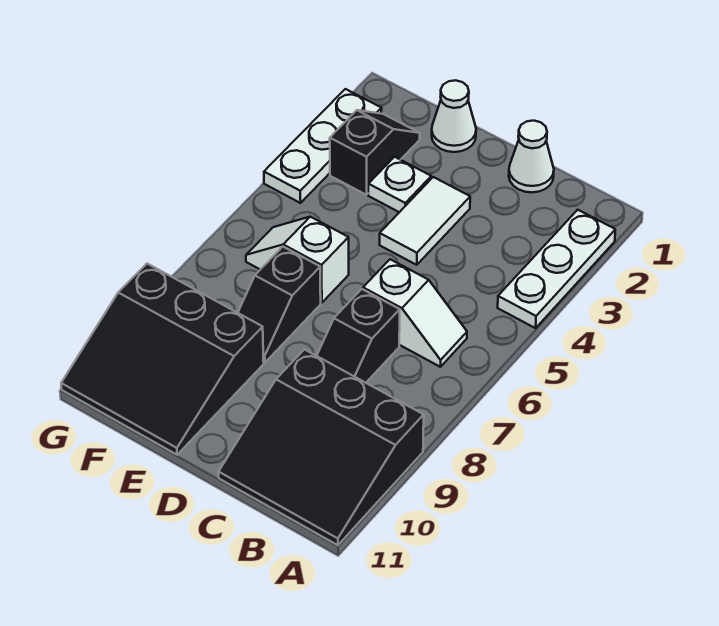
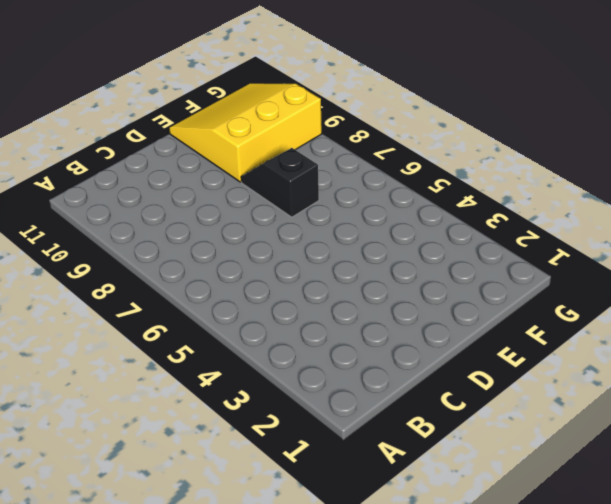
yellow slope E9:G11 level 1 top 9 -> black slope E9:G11 level 1 top 9
none -> white plate A2:A4 level 1
none -> black slope A9:C11 level 1 top 9
none -> white slope B6:C6 level 1 top C

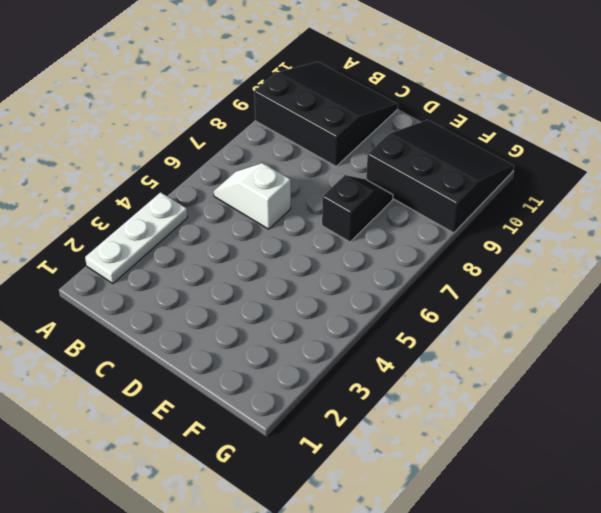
none -> white cone C1 level 1
none -> black slope C7:C8 level 1 top 7
none -> white tile D3:D4 level 1

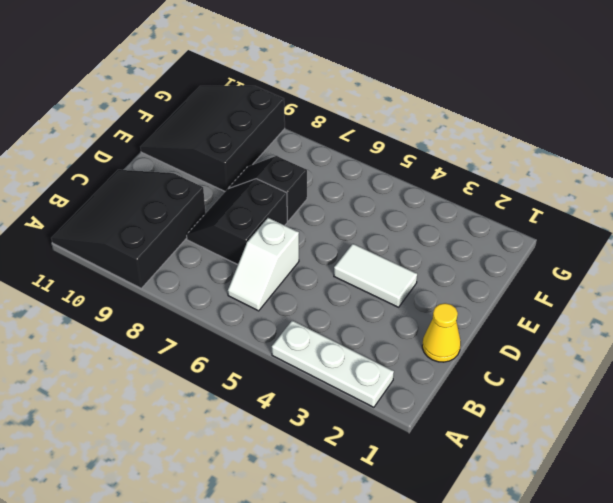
yellow cone C1 level 1 -> white cone C1 level 1
black slope C7:D8 level 1 top 7 -> black slope C7:C8 level 1 top 7
none -> white cone E1 level 1
none -> white plate E3 level 1
none -> white slope E6:F6 level 1 top E

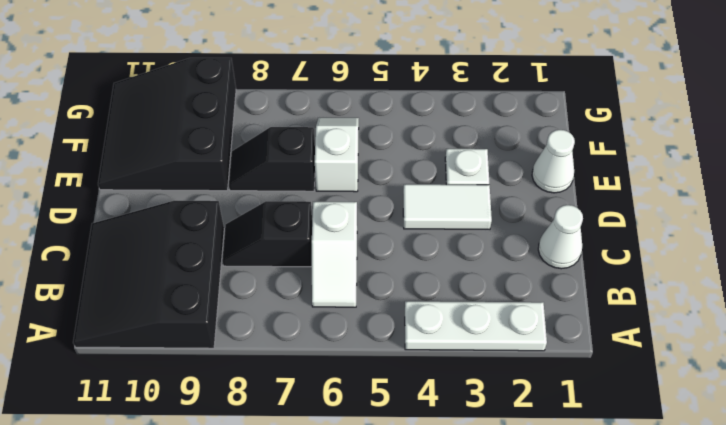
none -> black slope F2:F3 level 1 top 3
none -> white plate G2:G4 level 1

